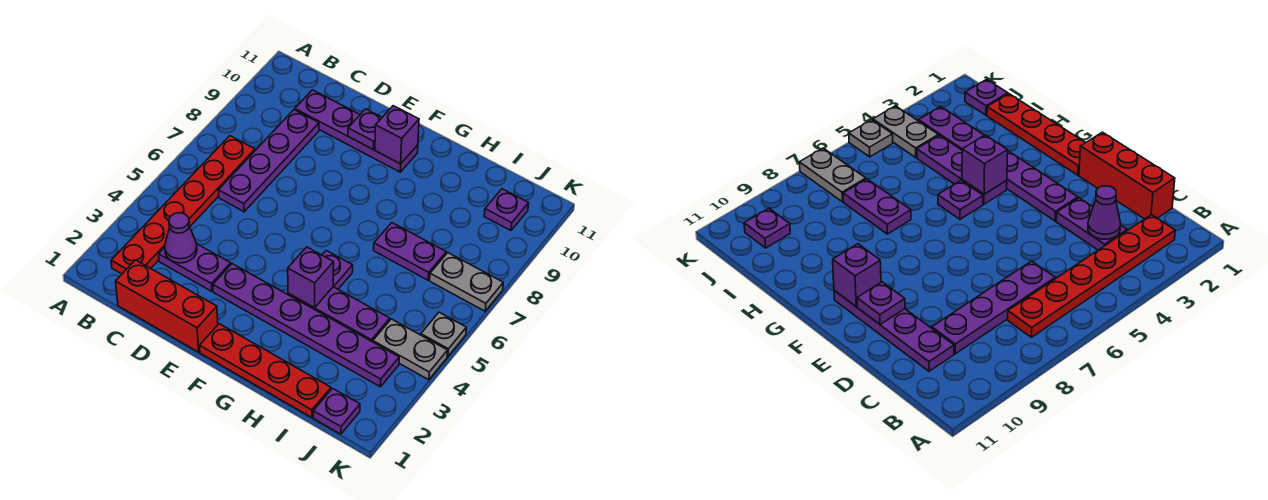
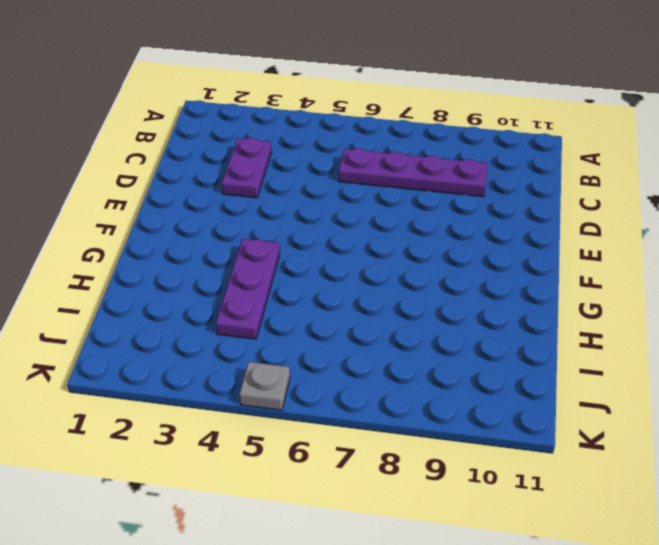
none -> red plate B2:B7 level 1
none -> red brick C1:E1 level 1
none -> purple plate C10:F10 level 1

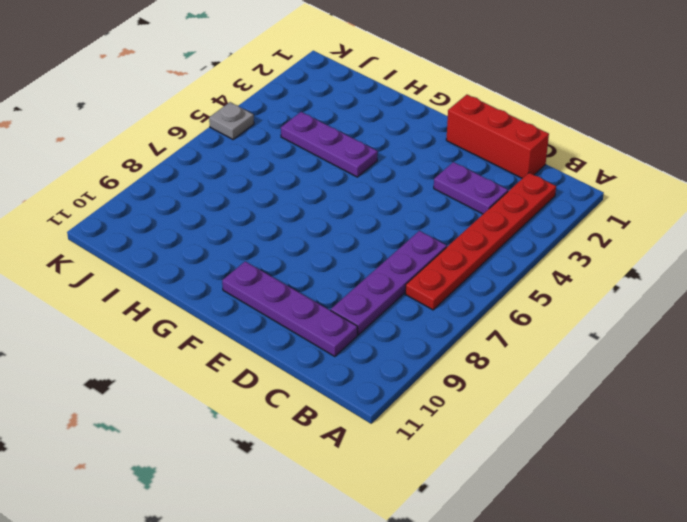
none -> purple plate E3:J3 level 1
none -> red plate F1:I1 level 1
none -> purple plate G5 level 1

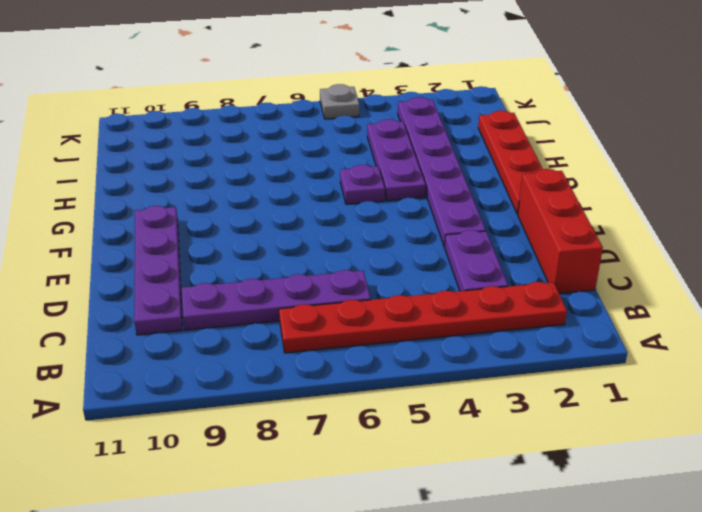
none -> purple plate H7:I7 level 1
none -> purple plate J1 level 1
none -> grey plate J4:K4 level 1

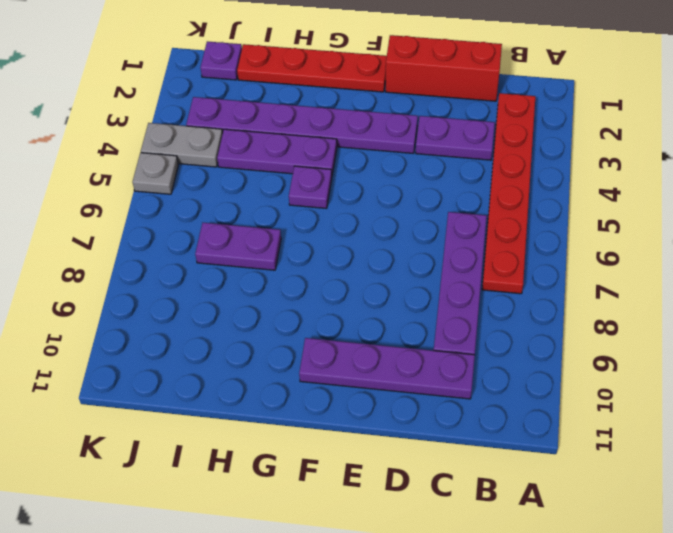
none -> grey plate J7:K7 level 1
none -> purple plate J10 level 1
none -> purple cone C3 level 2

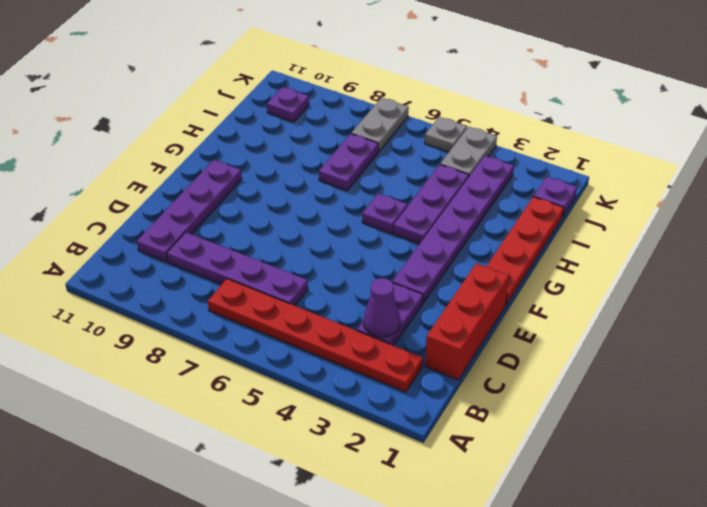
none -> purple plate E10 level 2
none -> purple brick F10 level 2
none -> purple brick G4 level 2

